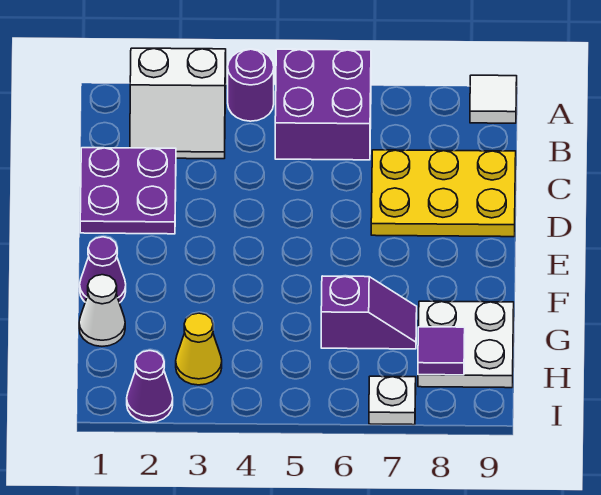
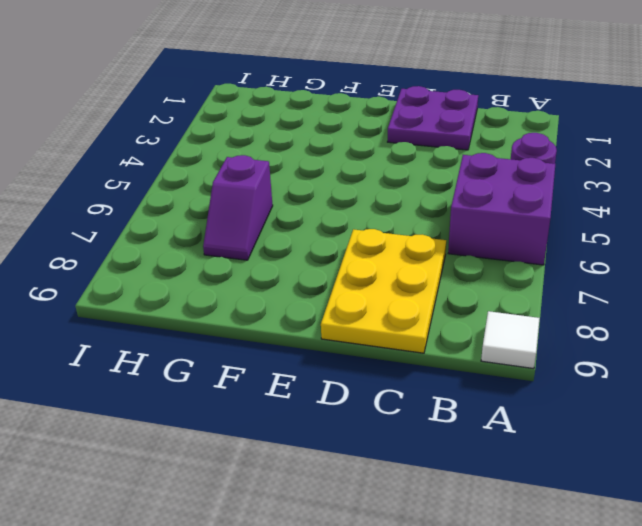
none -> white slope A2:B3 level 1 top A
none -> purple cone F1 level 1
none -> white cone G1 level 1

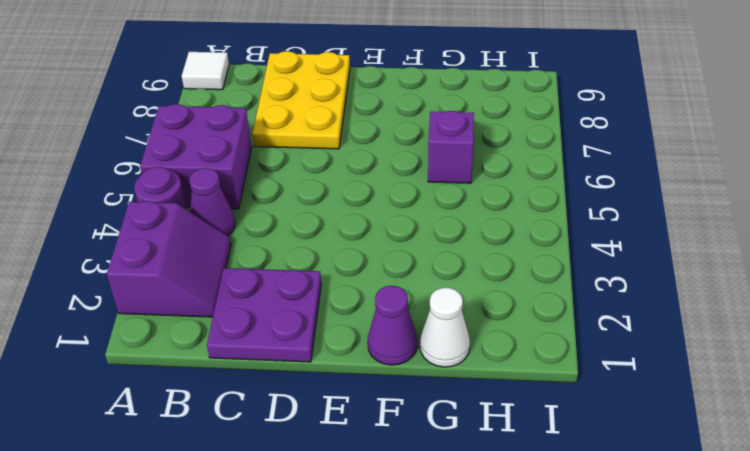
purple slope A2:B3 level 1 top A -> white slope A2:B3 level 1 top A
purple cone B4 level 1 -> purple cone I2 level 1
none -> white plate G8:H9 level 1
none -> yellow cone H3 level 1
none -> white plate I7 level 1

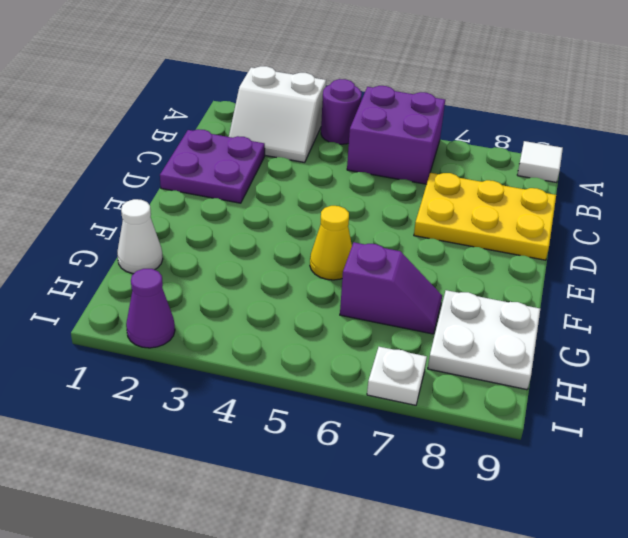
yellow cone F5 level 1 -> yellow cone H3 level 1
none -> purple cone F1 level 1
none -> purple tile H8 level 2

